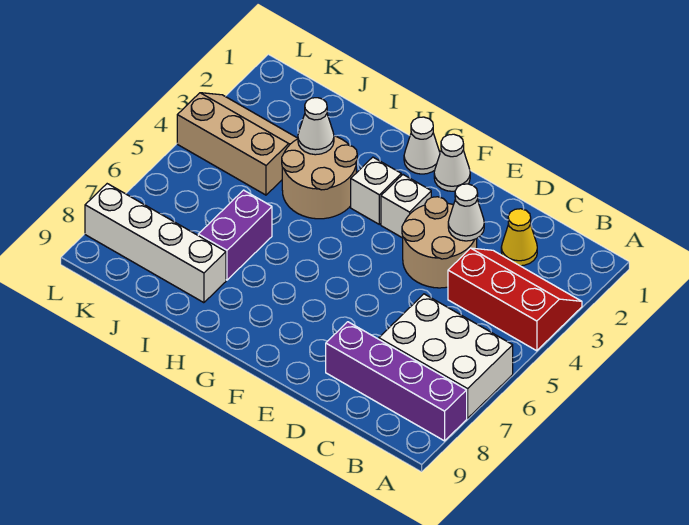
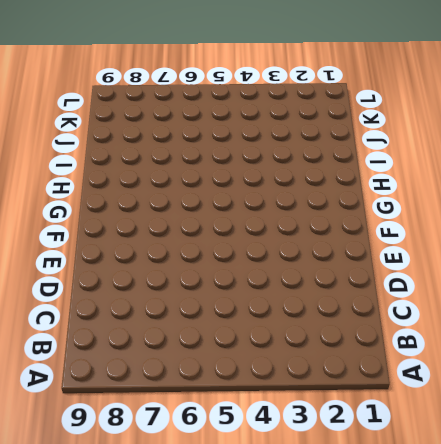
none -> red slope A3:C4 level 1 top 4
none -> white brick A6:C7 level 1
none -> purple brick A8:D8 level 1

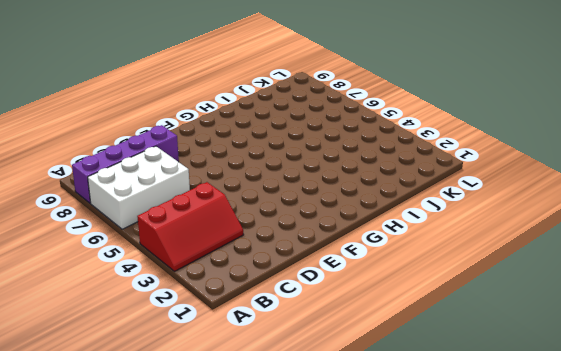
none -> yellow cone C2 level 1
none -> tan round brick D3:E4 level 1
none -> white cone F1 level 1

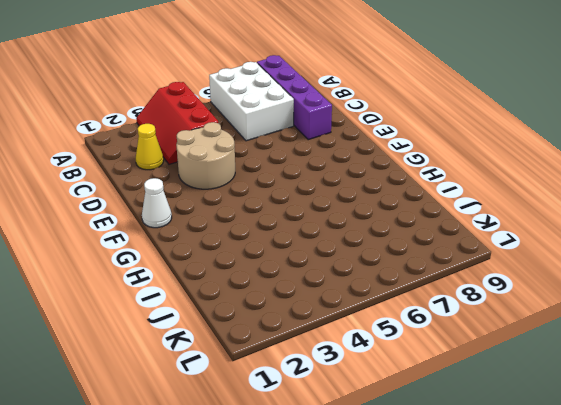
none -> white brick F3 level 1
none -> white cone G1 level 1
none -> white brick G3 level 1

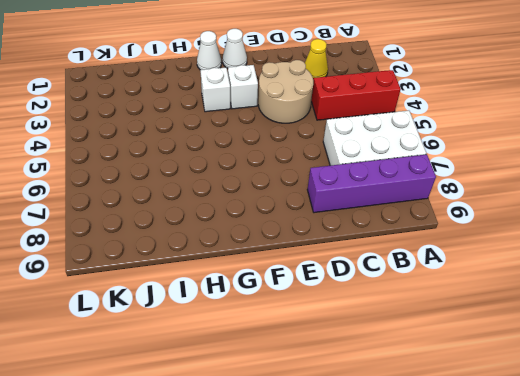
none -> tan round brick H3:I4 level 1
none -> purple brick I6:I7 level 1
none -> white brick I8:L8 level 1

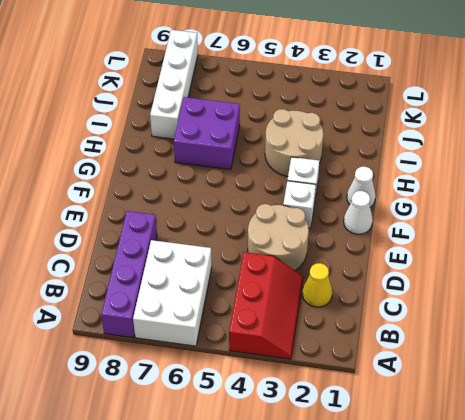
purple brick H6:I7 level 1 -> purple brick I6:I7 level 1
none -> tan slope J3:L4 level 1 top 4
none -> white cone D3 level 2
none -> white cone I3 level 2

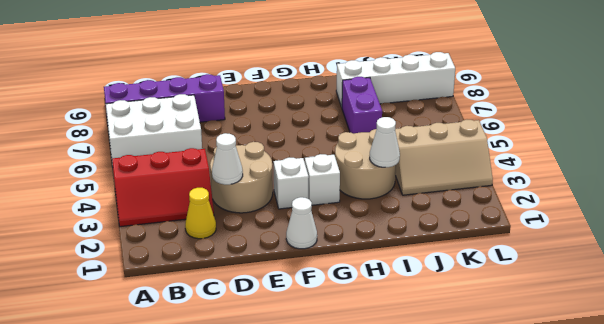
none -> white cone G1 level 1

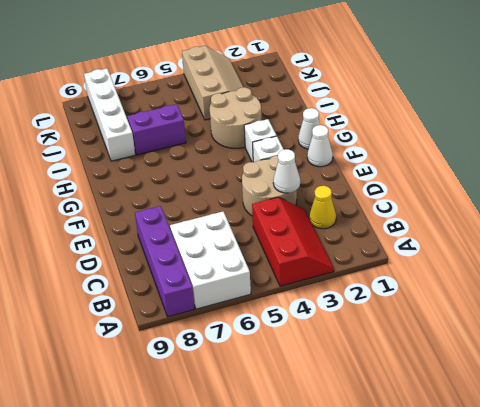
none -> white cone I3 level 2

